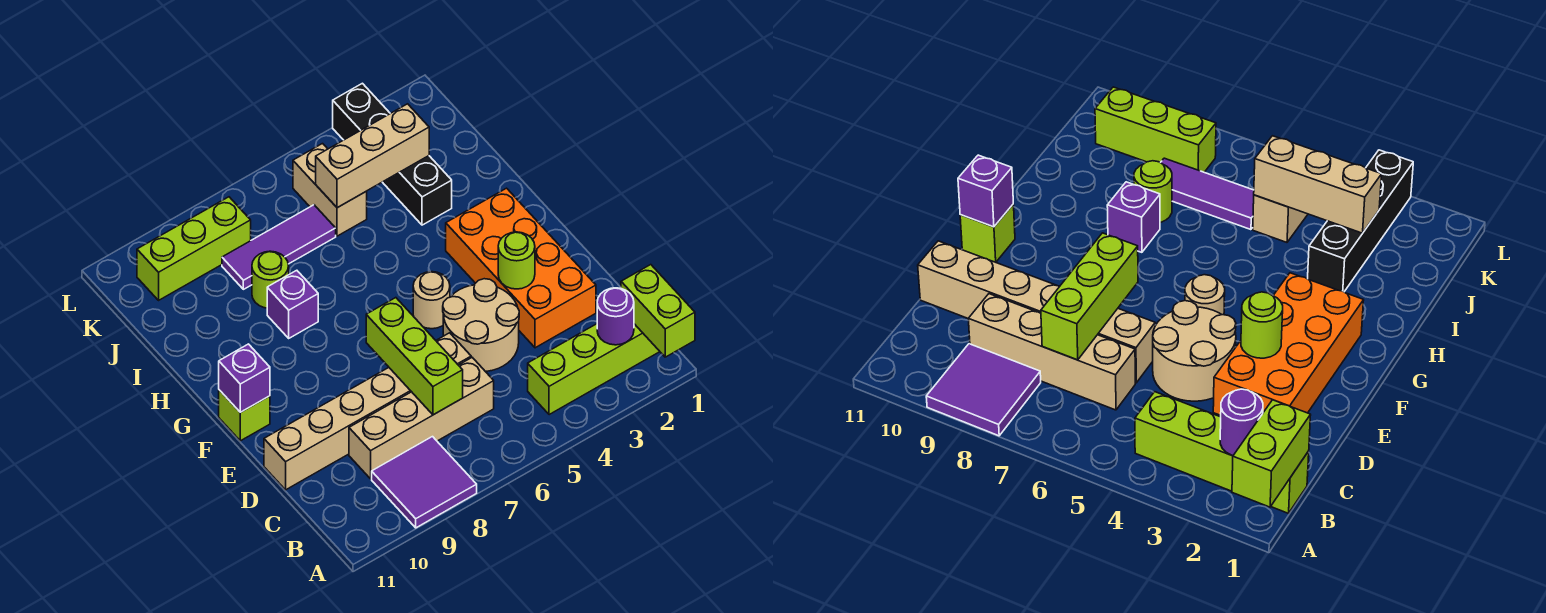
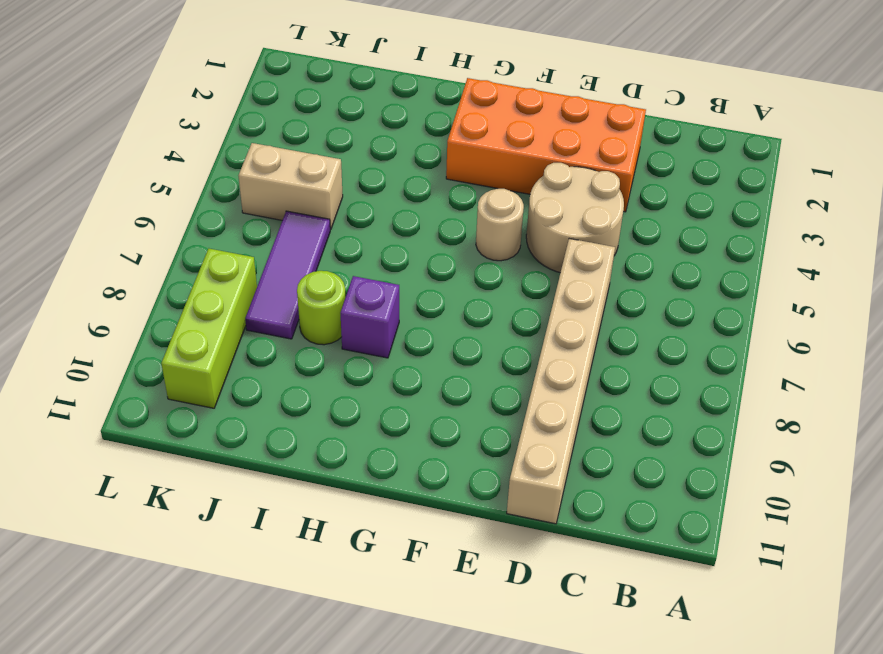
none -> purple tile A8:B9 level 1
none -> lime brick B1:B4 level 1
none -> tan brick C6:C9 level 1

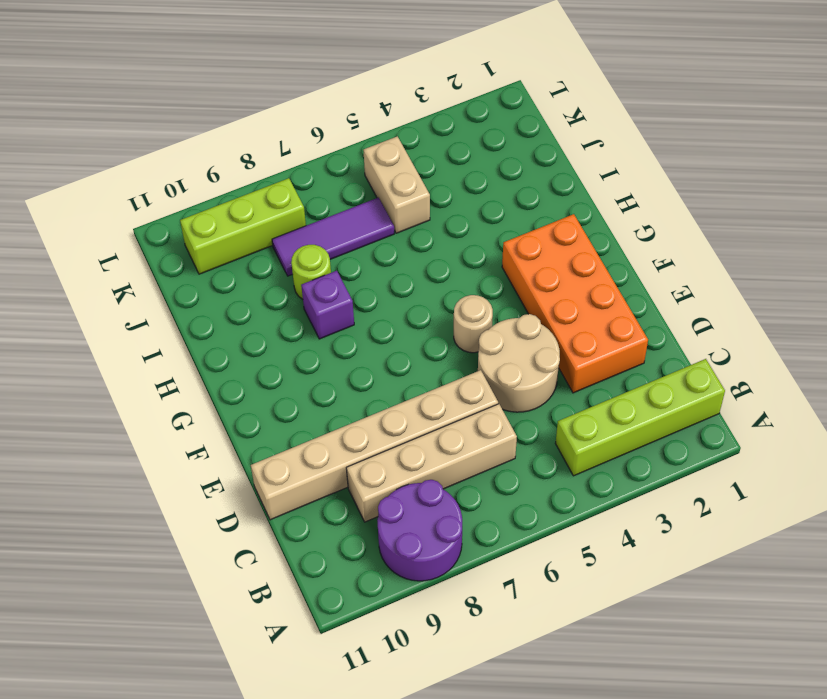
purple round brick A8:B9 level 1 -> purple tile A8:B9 level 1
none -> lime brick F11 level 1
none -> black brick I3:L3 level 1
none -> lime brick A1:B1 level 2

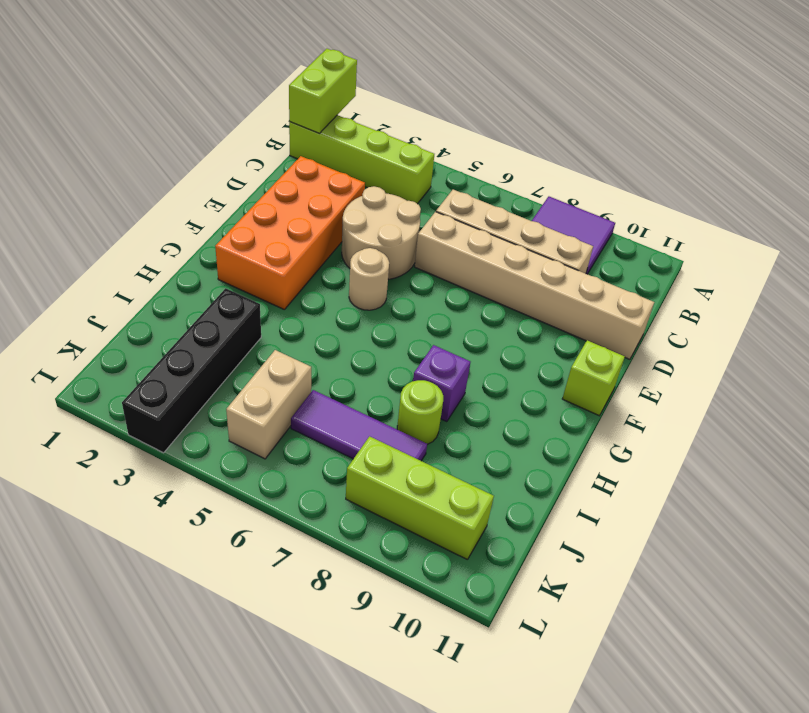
none -> purple round brick B2 level 2
none -> lime brick C7:E7 level 2
none -> lime round brick E3 level 2

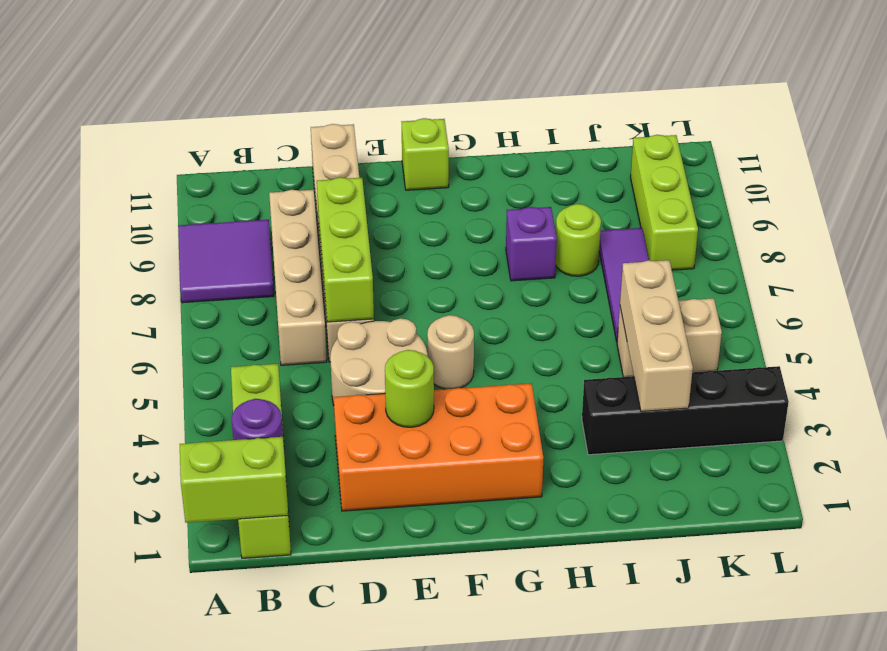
lime brick D6:D8 level 2 -> lime brick C7:E7 level 2
none -> purple brick F11 level 2

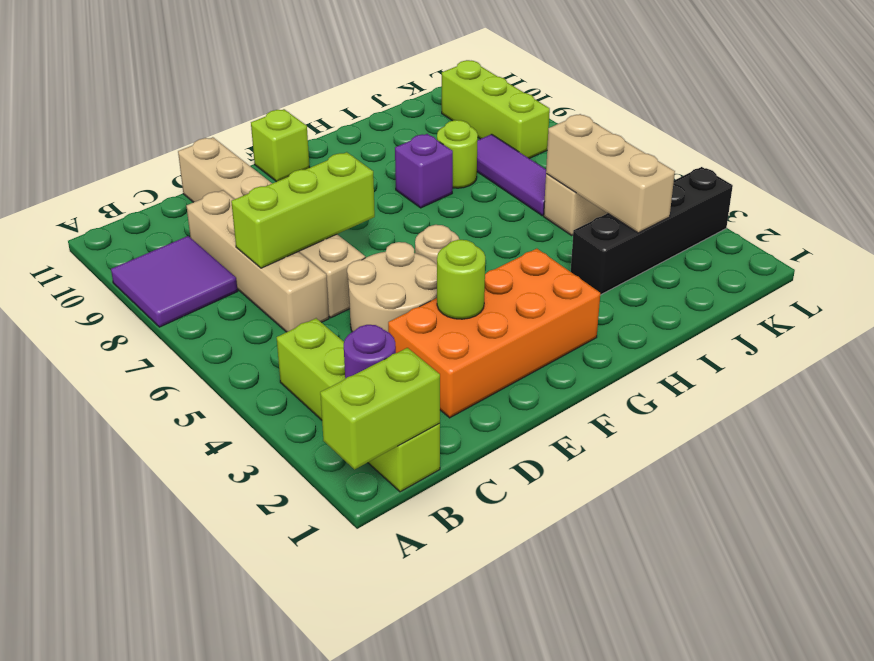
none -> purple brick F11 level 2

